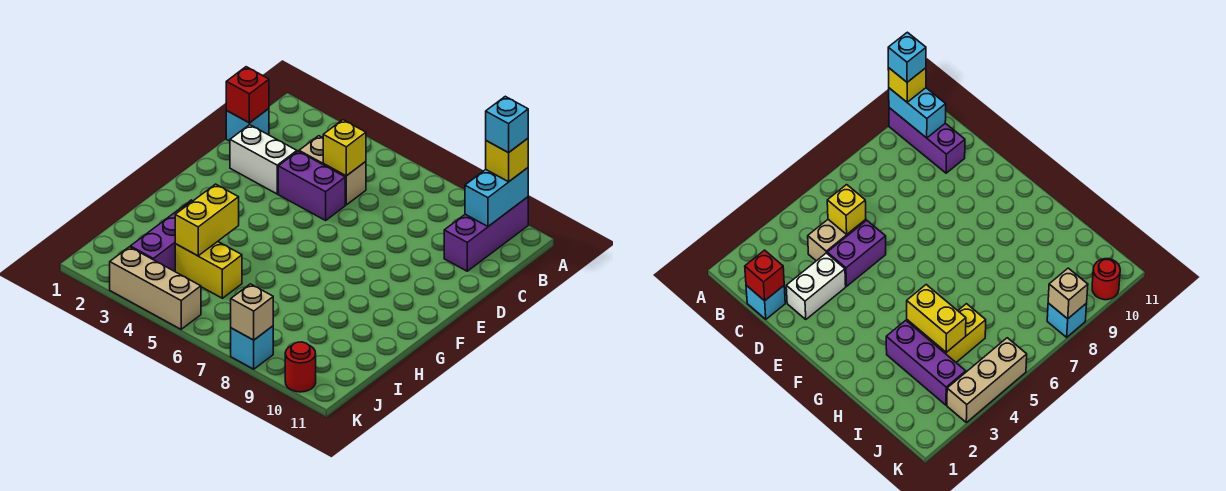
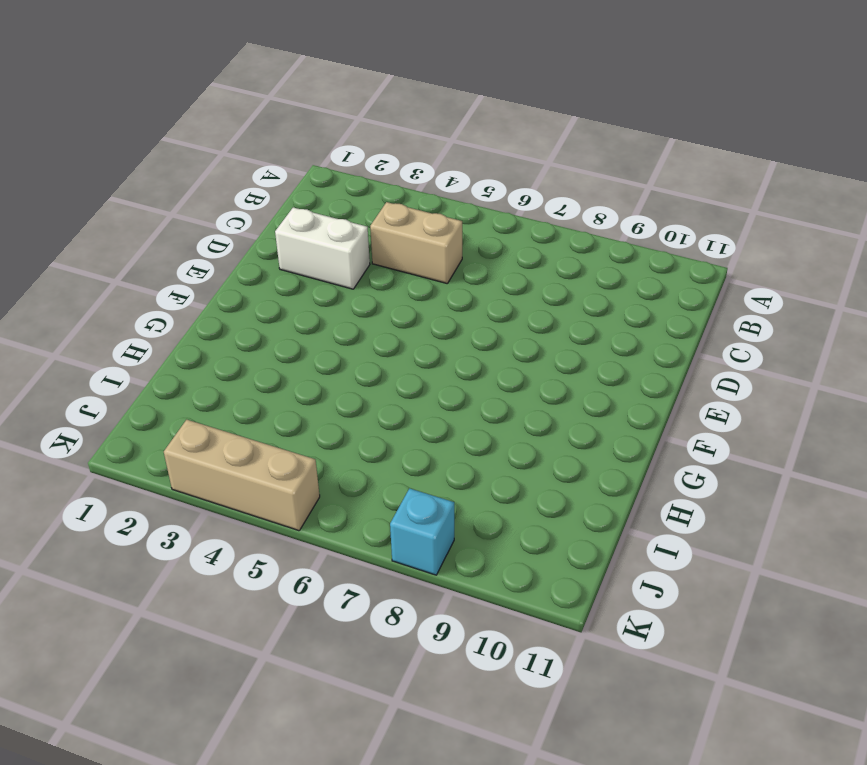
none -> purple brick A10:C10 level 1
none -> cyan brick C1 level 1
none -> purple brick D4:D5 level 1

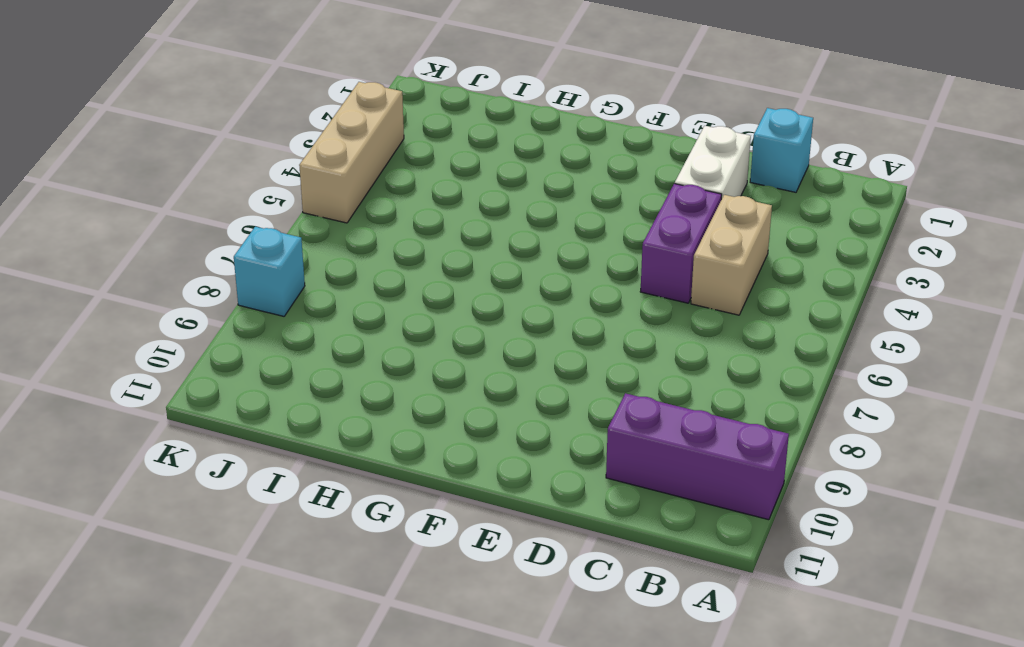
none -> purple brick H3:J3 level 1
none -> yellow brick I4:I5 level 1
none -> red round brick K10 level 1

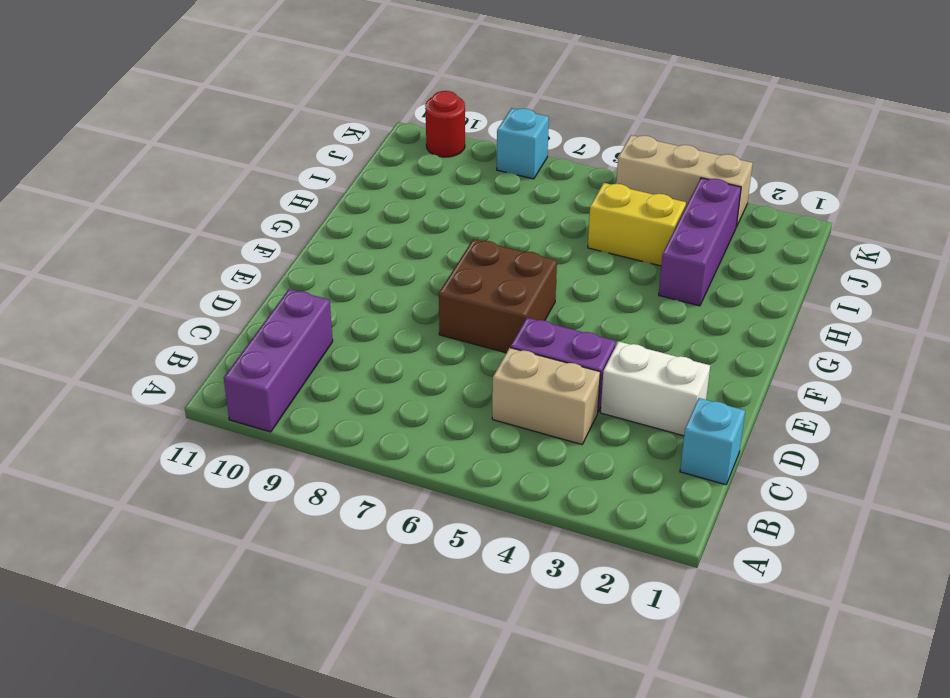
brown brick E6:F7 level 1 -> none
none -> cyan brick A10:B10 level 2
none -> red brick C1 level 2
none -> yellow brick C5 level 2

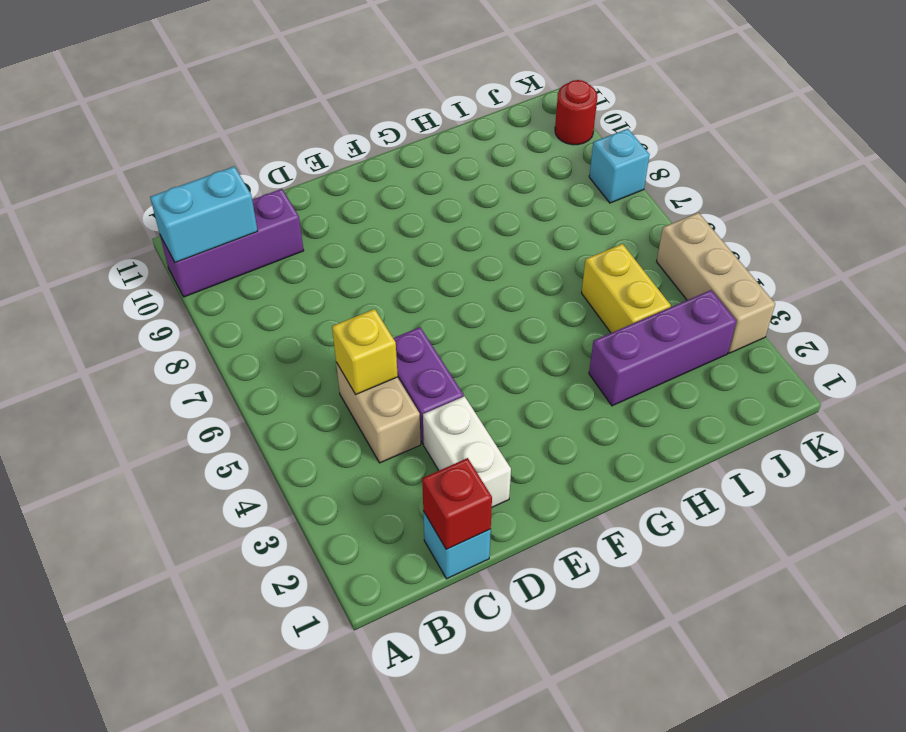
none -> yellow brick H4:I4 level 2
none -> tan brick K8 level 2
none -> yellow brick A10 level 3

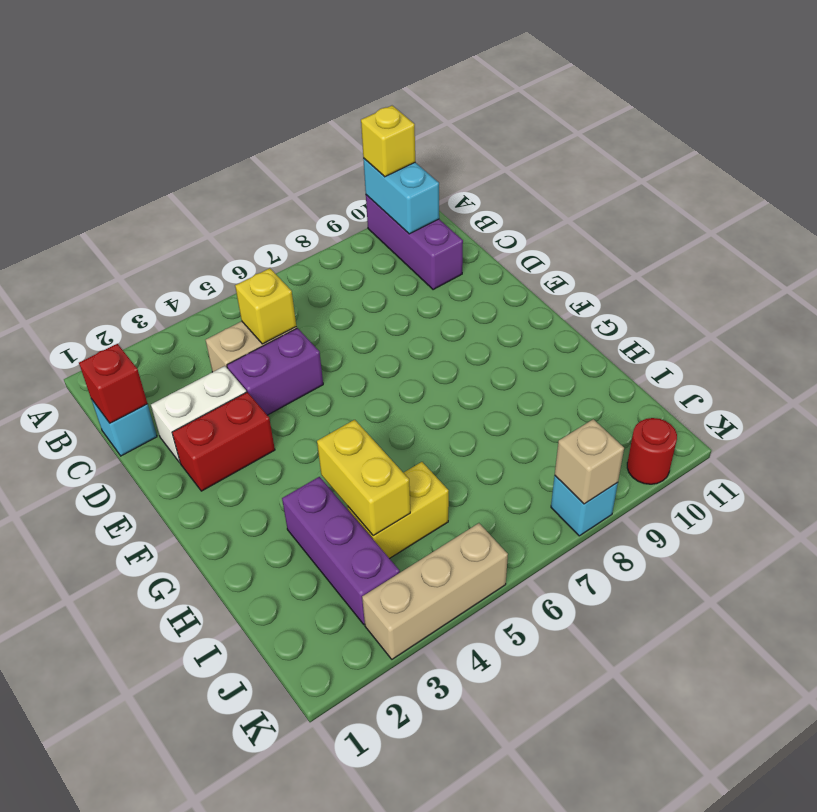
red brick E2:E3 level 1 -> none
none -> cyan brick A10 level 4

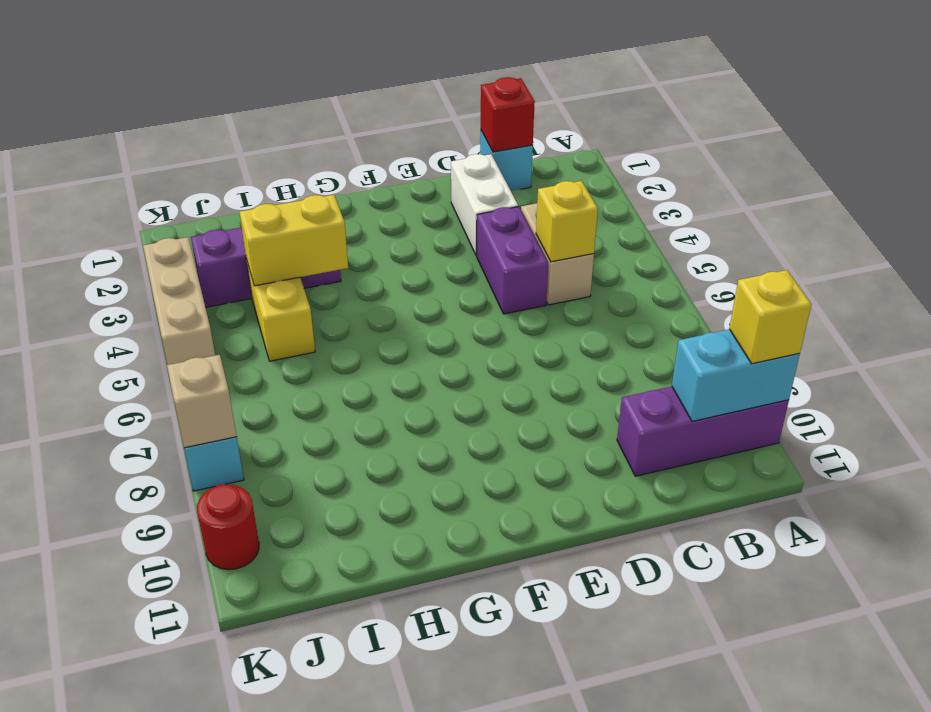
none -> cyan brick A10 level 4

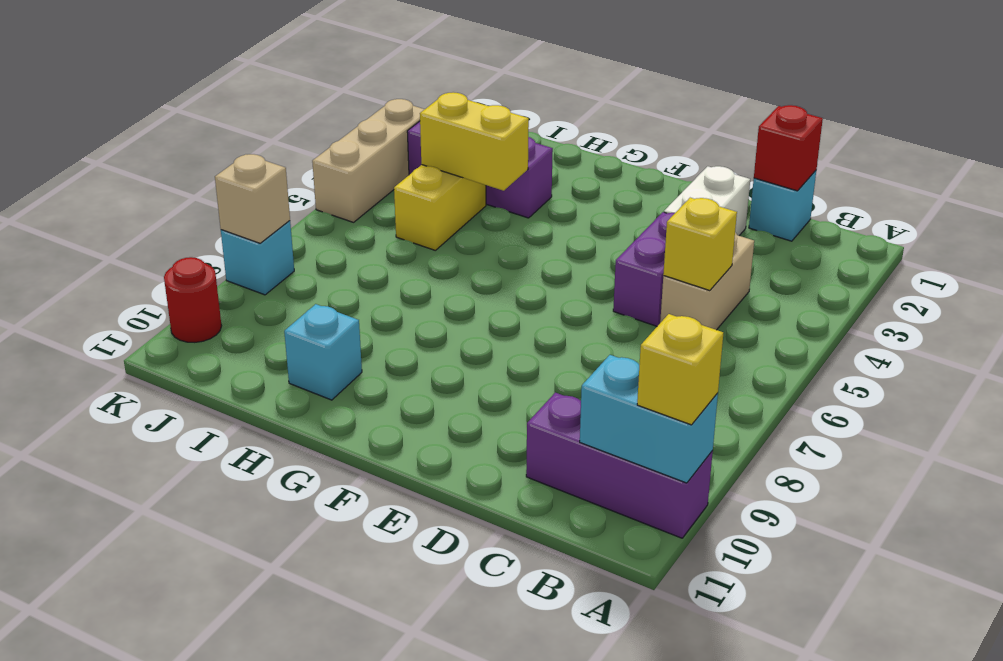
cyan brick H10 level 1 -> cyan brick A10 level 4

